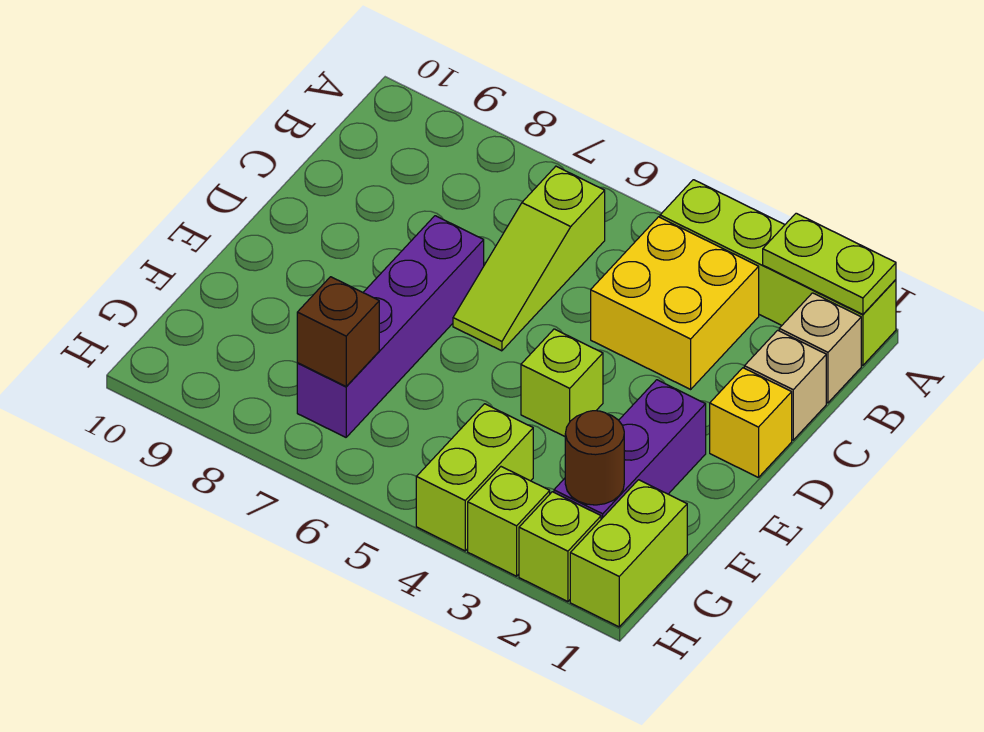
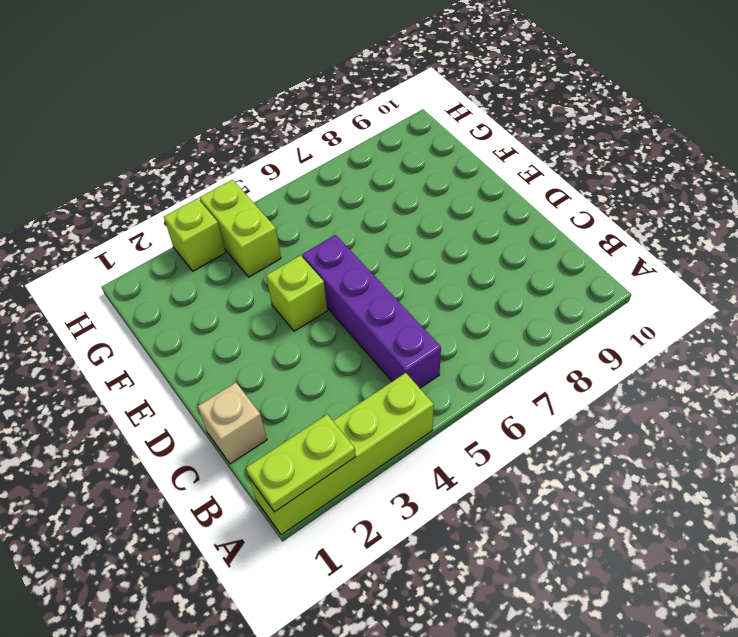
purple brick B5:E5 level 1 -> purple brick D7:G7 level 1
none -> tan brick B1 level 1
none -> yellow brick B3:C4 level 1
none -> lime slope B6:D6 level 1 top B

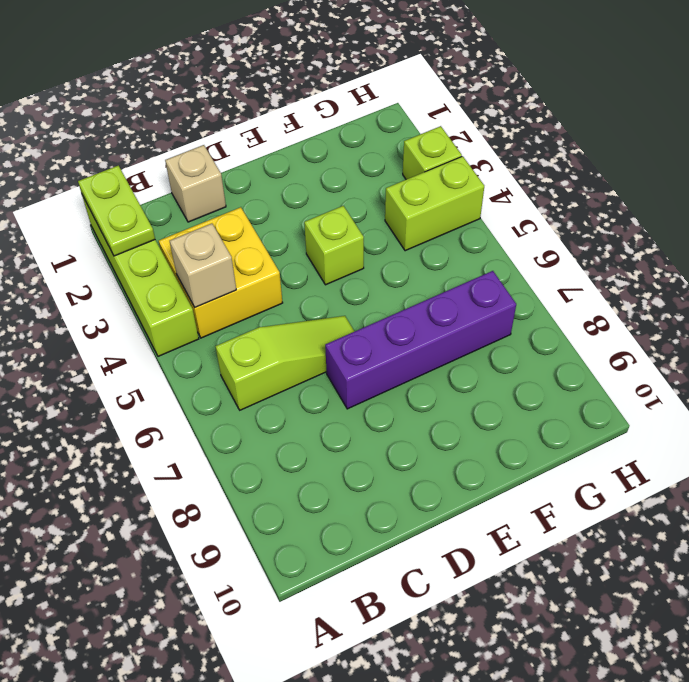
tan brick B4 level 2 -> tan brick B1 level 1
none -> yellow brick D1 level 1
none -> purple brick E2:G2 level 1
none -> lime brick G1:H1 level 1

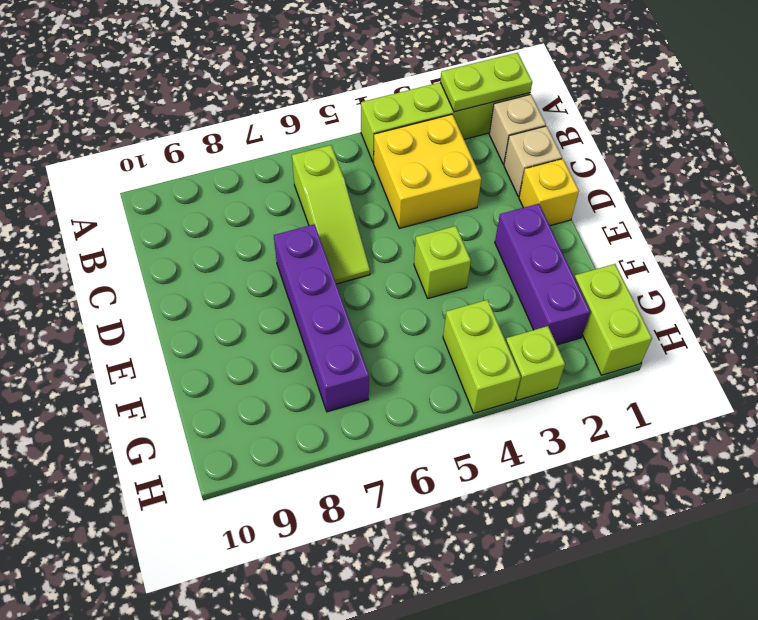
none -> lime brick H2 level 1
none -> brown round brick G2 level 2
none -> brown brick G7 level 2

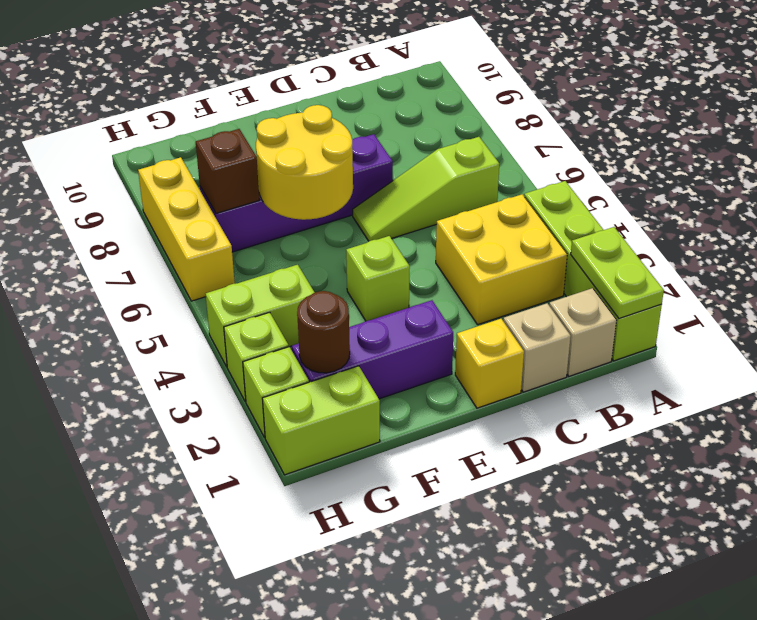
yellow round brick E6:F7 level 2 -> none
yellow brick H6:H8 level 1 -> none

